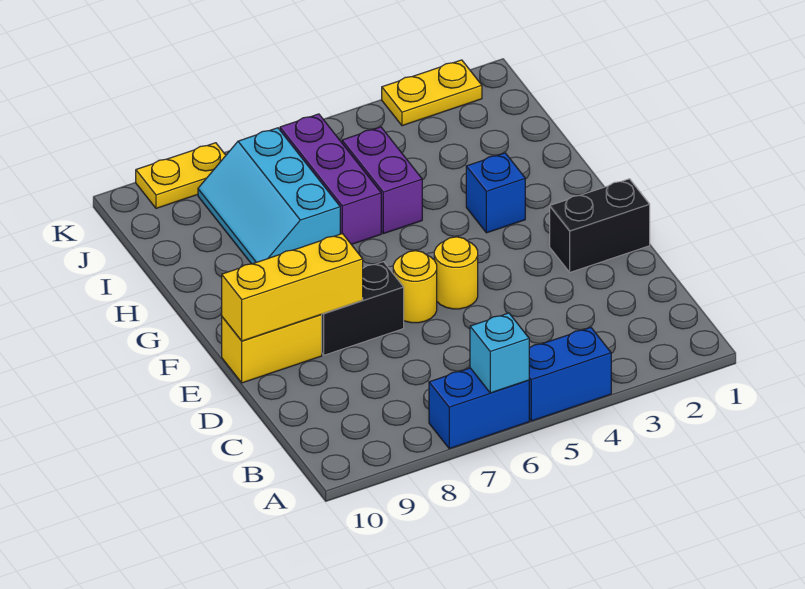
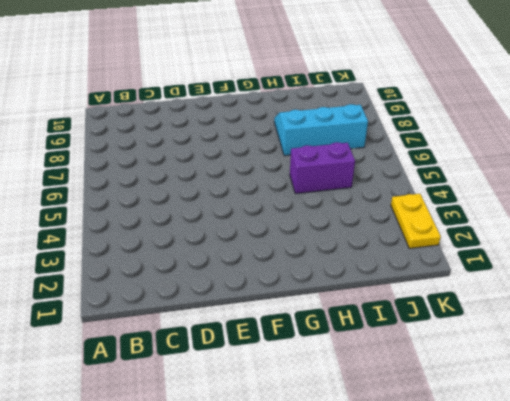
none -> blue brick A4:A5 level 1
none -> blue brick A6:A7 level 1
none -> black brick E1:E2 level 1

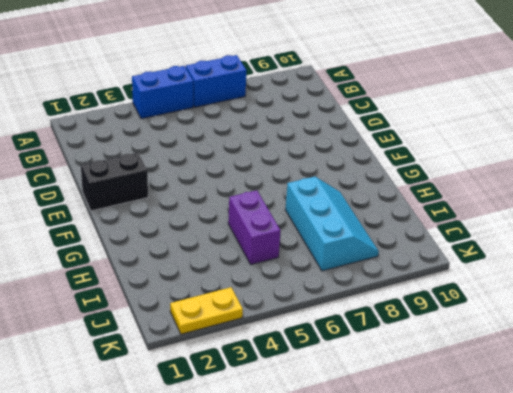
none -> yellow round brick E5 level 1
none -> yellow round brick E6 level 1
none -> black brick E7:E8 level 1

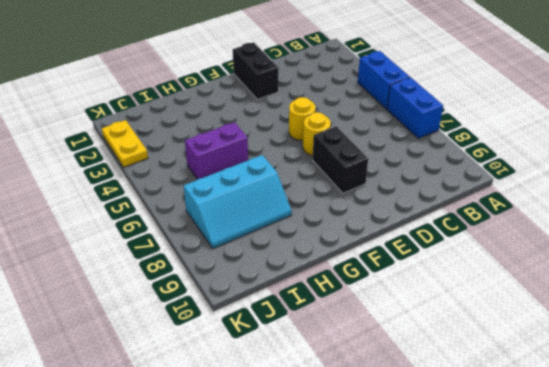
none -> yellow brick E9:E10 level 1
none -> blue brick G3 level 1
none -> purple brick H6:J6 level 1

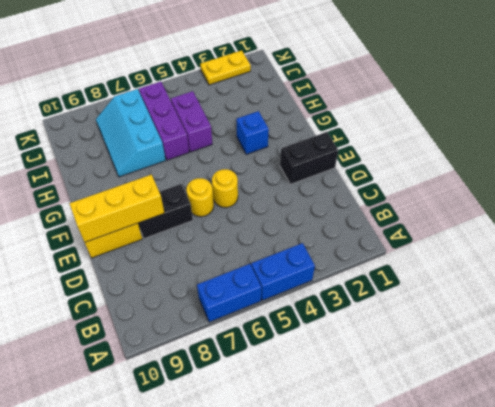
none -> yellow plate K8:K9 level 1
none -> cyan brick A6 level 2

